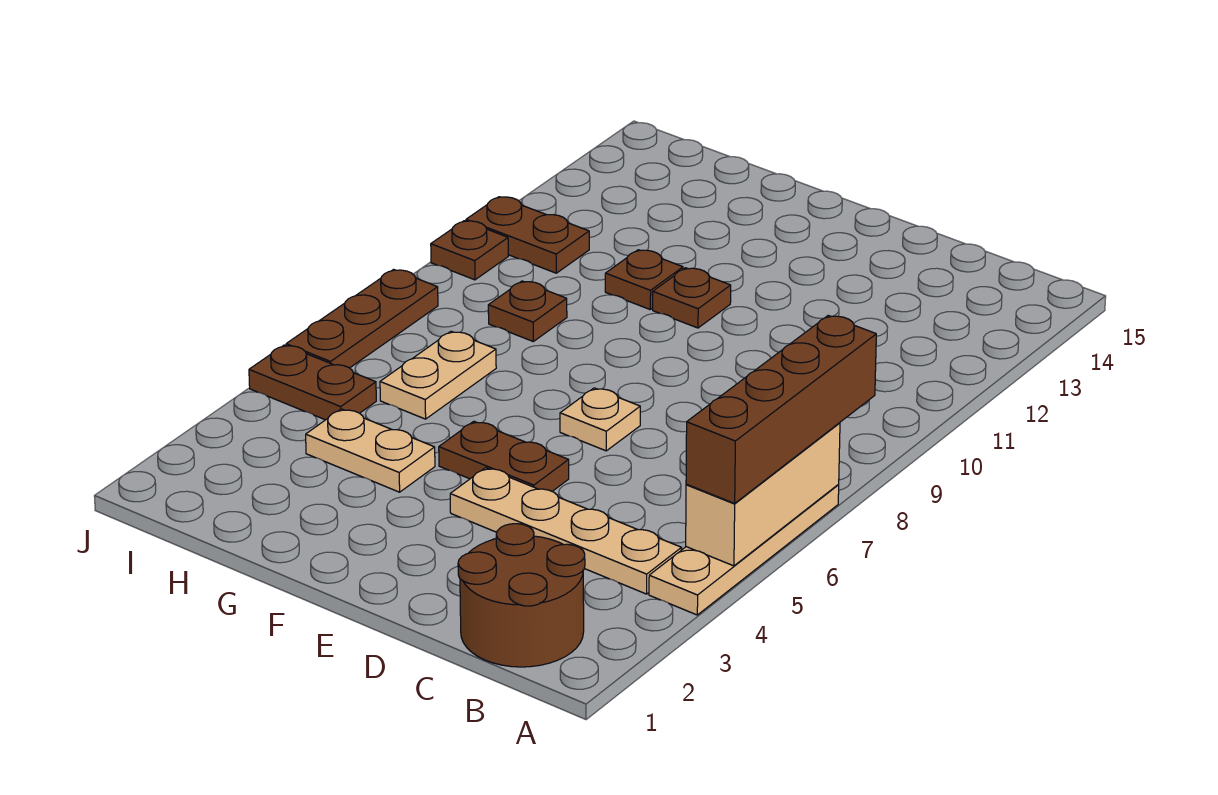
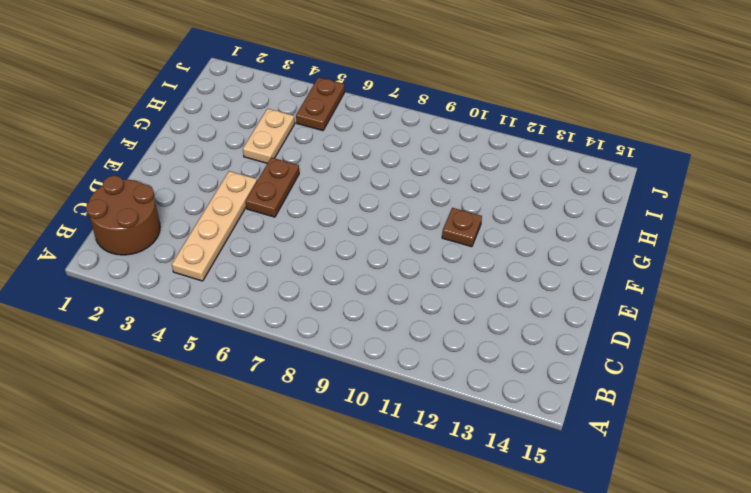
none -> tan plate A4:A7 level 1
none -> tan plate E7 level 1
none -> brown plate G11 level 1

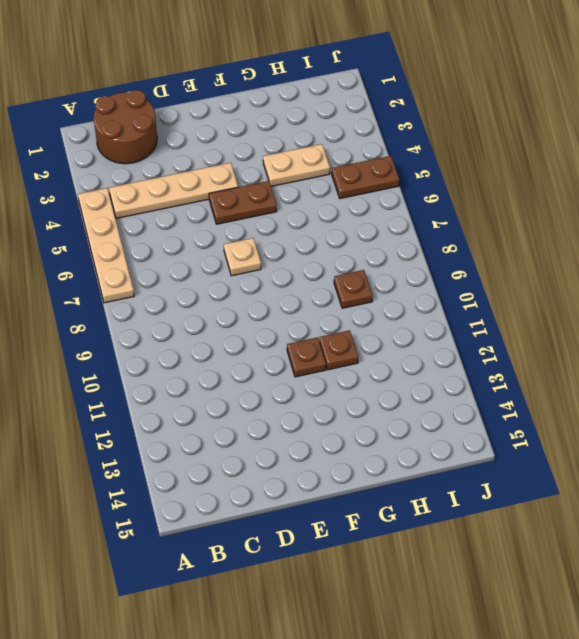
none -> tan plate H6:H7 level 1
none -> brown plate I11:J11 level 1
none -> brown plate J6:J8 level 1

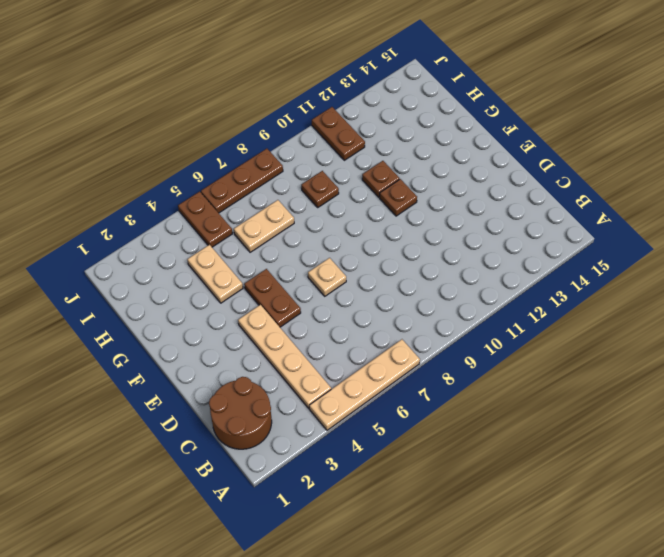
none -> brown plate J10 level 1
none -> tan brick A5:A7 level 2
none -> brown brick A5:A8 level 3

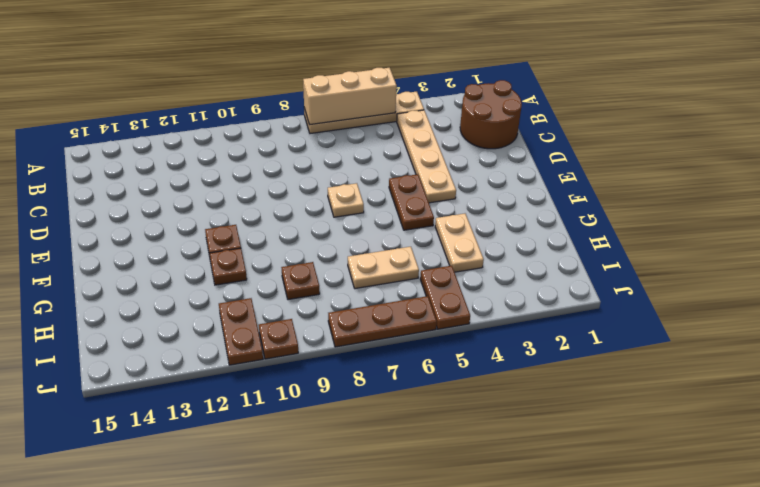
none -> brown brick A5:A8 level 3

